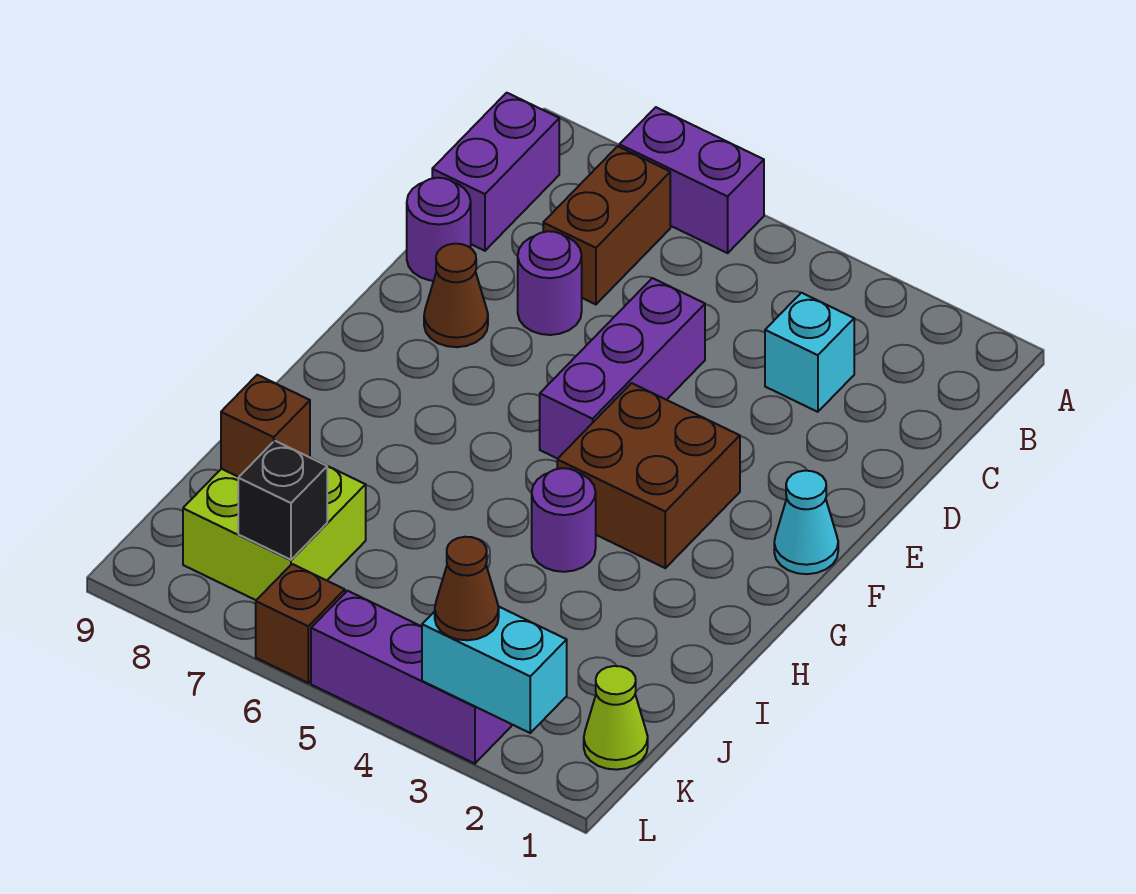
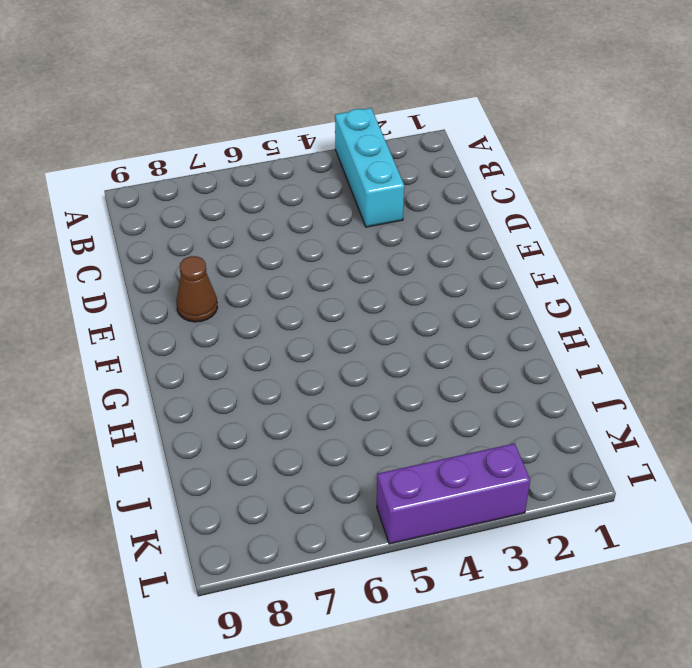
cyan brick A3:C3 level 1 -> cyan brick C3 level 1
none -> purple brick A6:A7 level 1
none -> brown brick B7:C7 level 1
none -> purple brick B9:C9 level 1

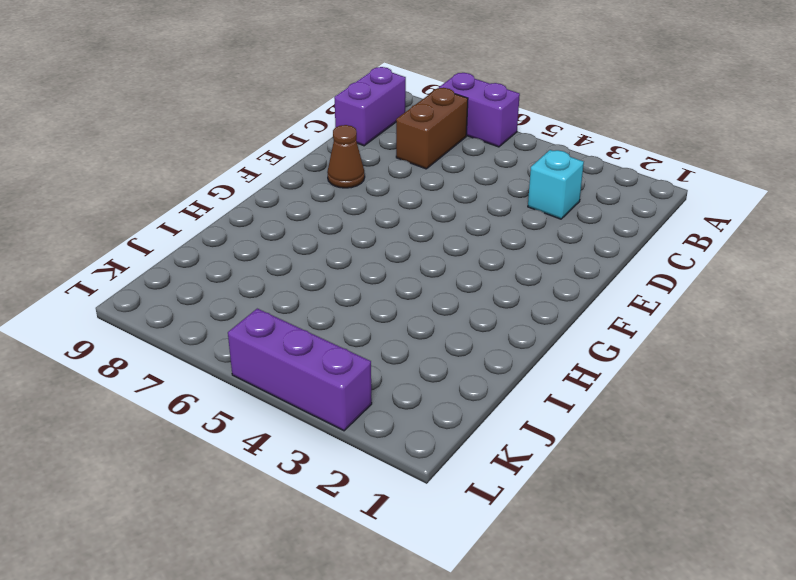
none -> purple brick D5:F5 level 1
none -> purple round brick D7 level 1
none -> purple round brick D9 level 1

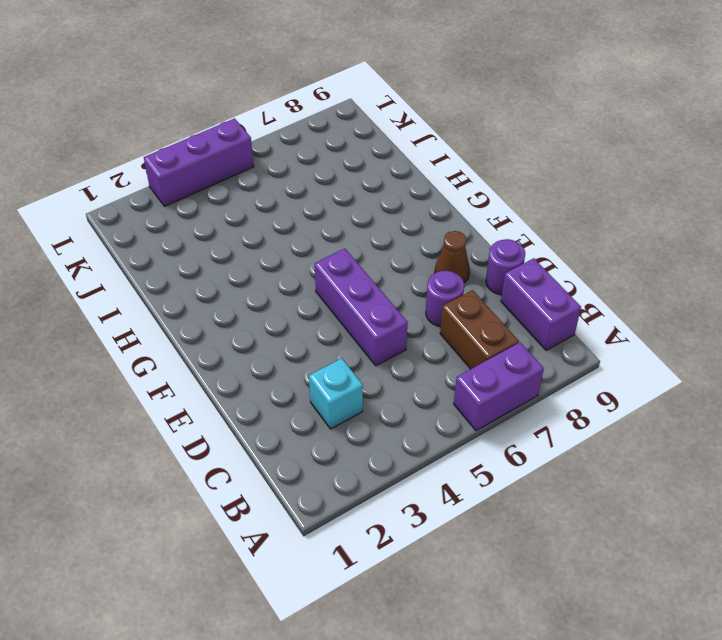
none -> cyan cone F1 level 1
none -> brown brick F3:G4 level 1
none -> purple round brick H4 level 1

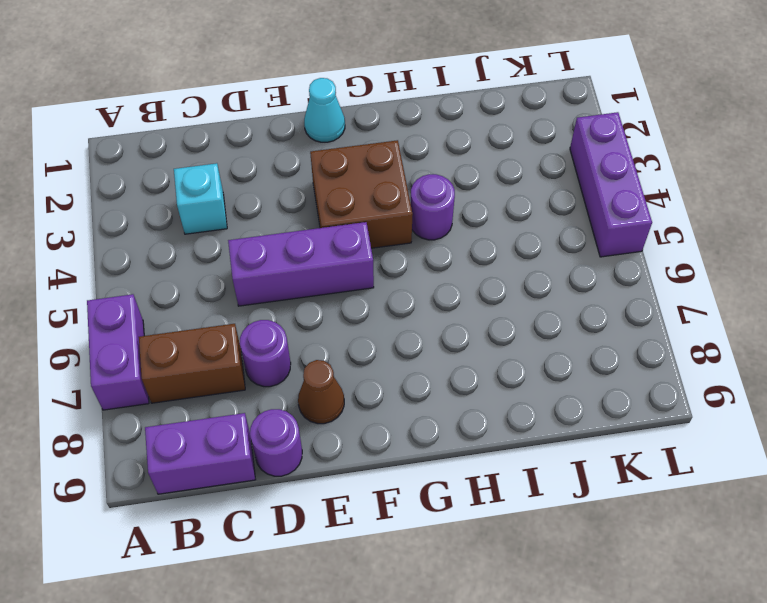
none -> lime brick J7:K8 level 1
none -> lime cone K1 level 1
none -> brown brick L6 level 1

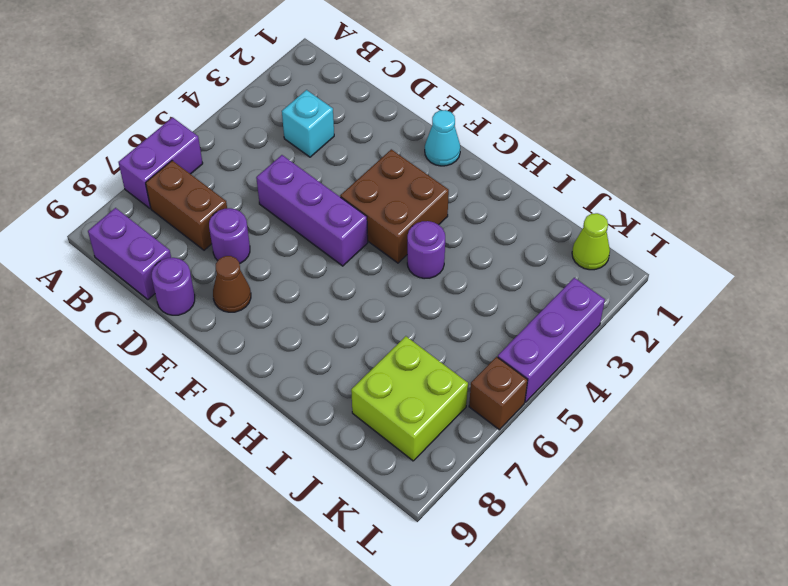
none -> brown brick J8 level 2
none -> black brick K7 level 2
none -> cyan brick L2:L3 level 2

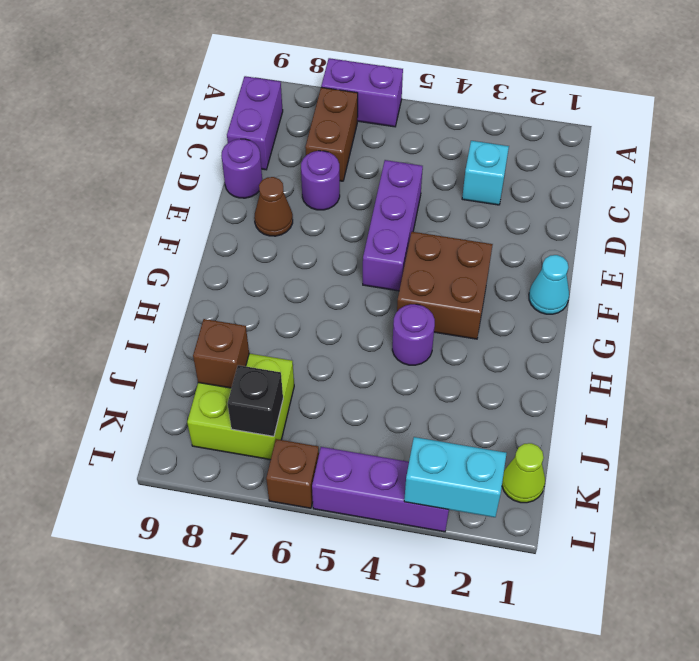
none -> brown cone L3 level 3

